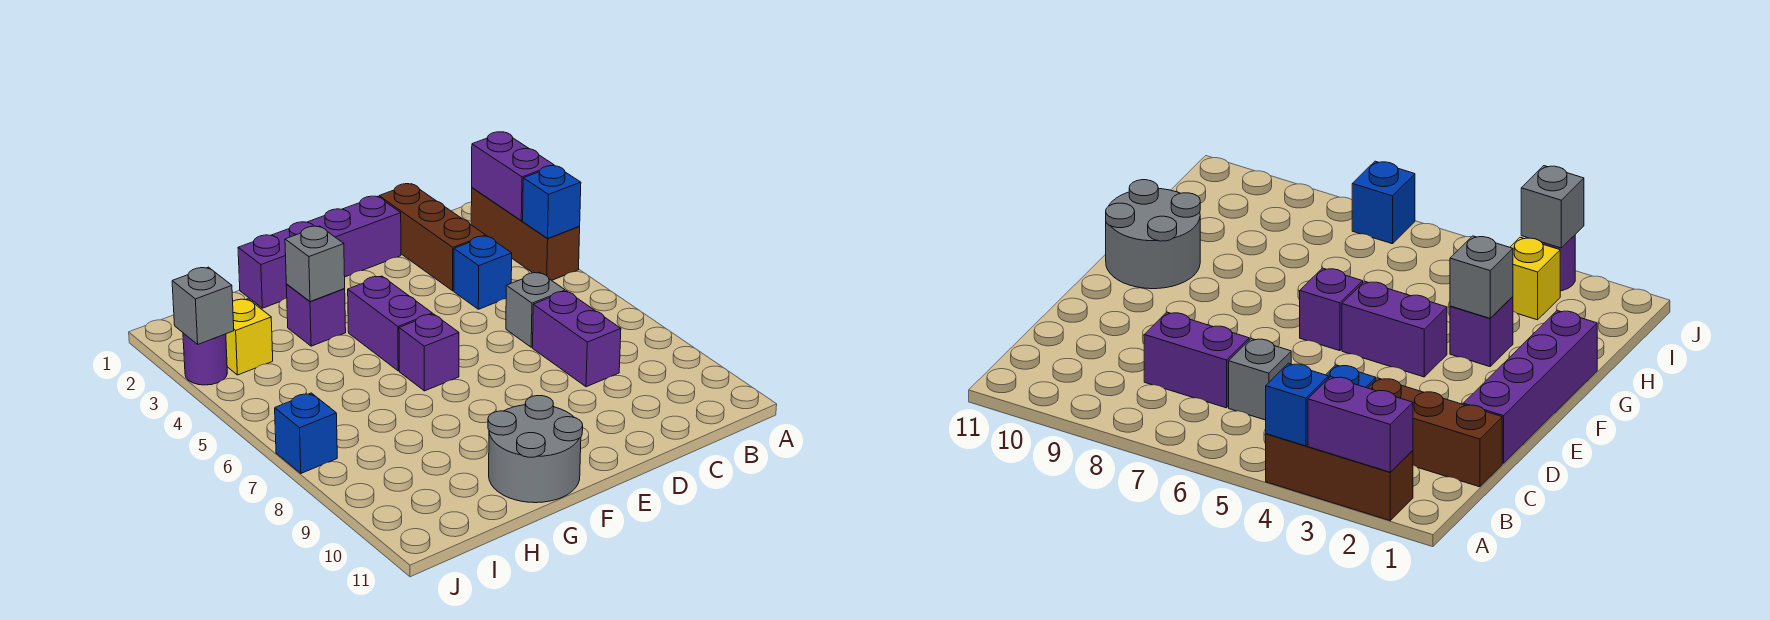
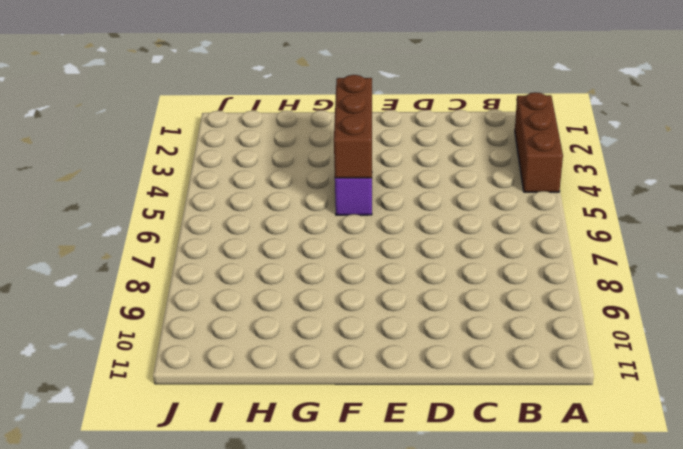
brown brick F3:F5 level 2 -> brown brick C1:C3 level 1
none -> blue brick C4 level 1
none -> grey brick C6 level 1
none -> purple brick C7:C8 level 1

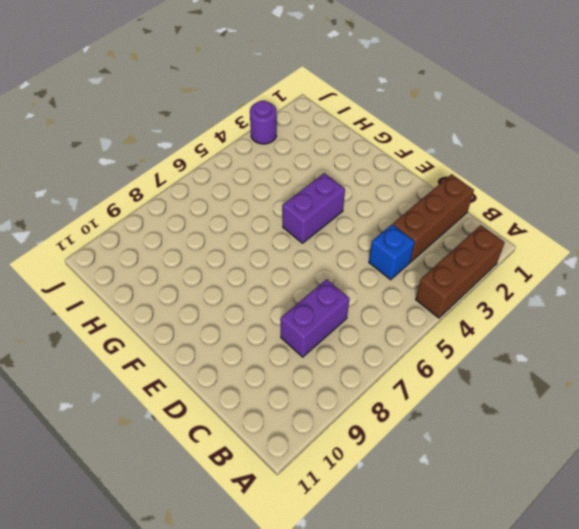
none -> grey brick C6 level 1
none -> purple brick D1:G1 level 1
none -> purple brick F6 level 1

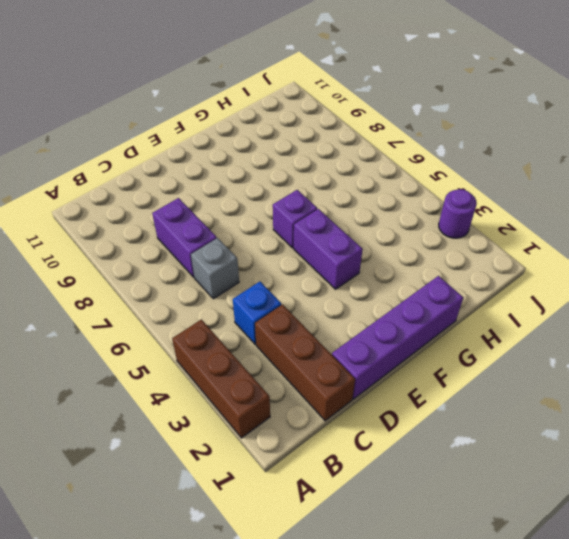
none -> grey round brick F10:G11 level 1
none -> purple brick G3 level 1
none -> yellow brick I3 level 1

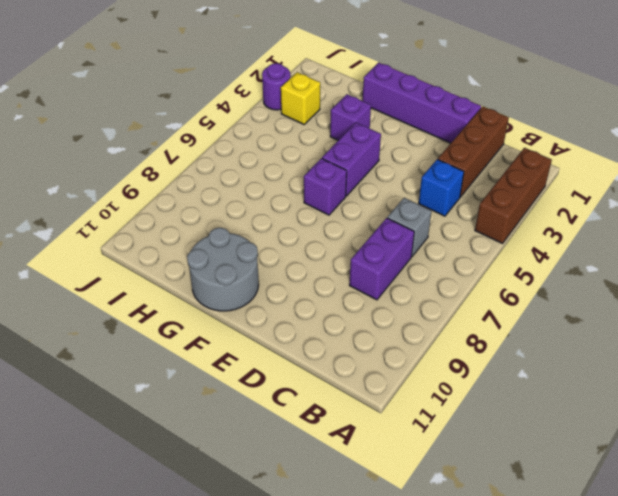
none -> blue brick J7 level 1
none -> purple brick A2:A3 level 2
none -> blue brick A4 level 2

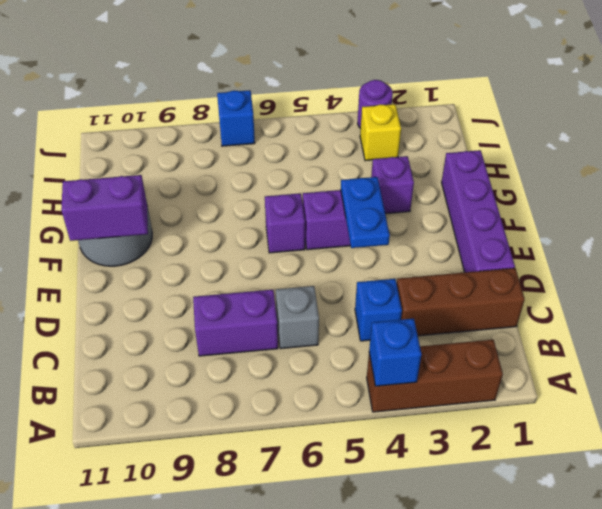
blue plate E4:F4 level 2 -> none
purple brick F10:F11 level 2 -> purple brick A2:A3 level 2
none -> grey brick G3 level 2
none -> grey brick J3 level 2

